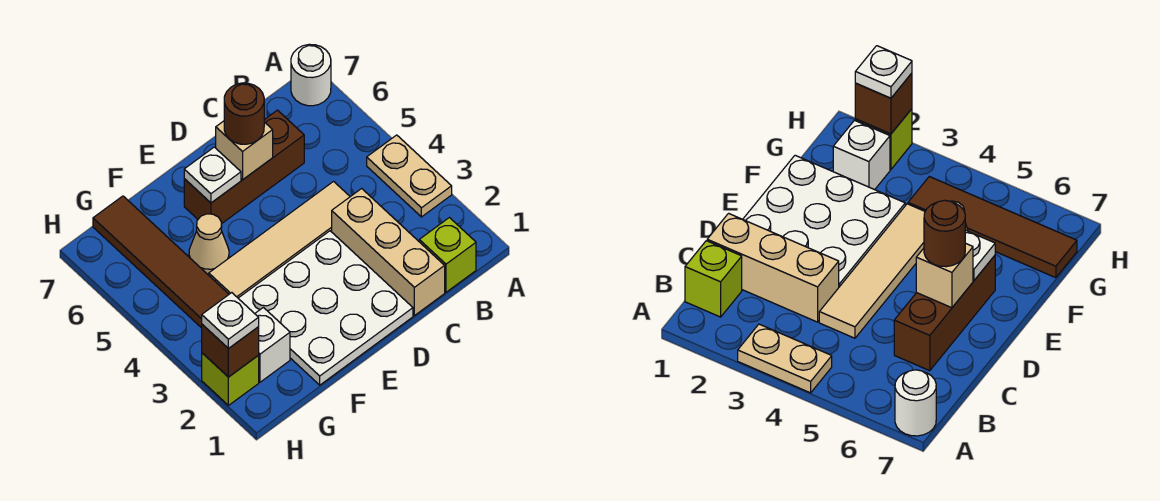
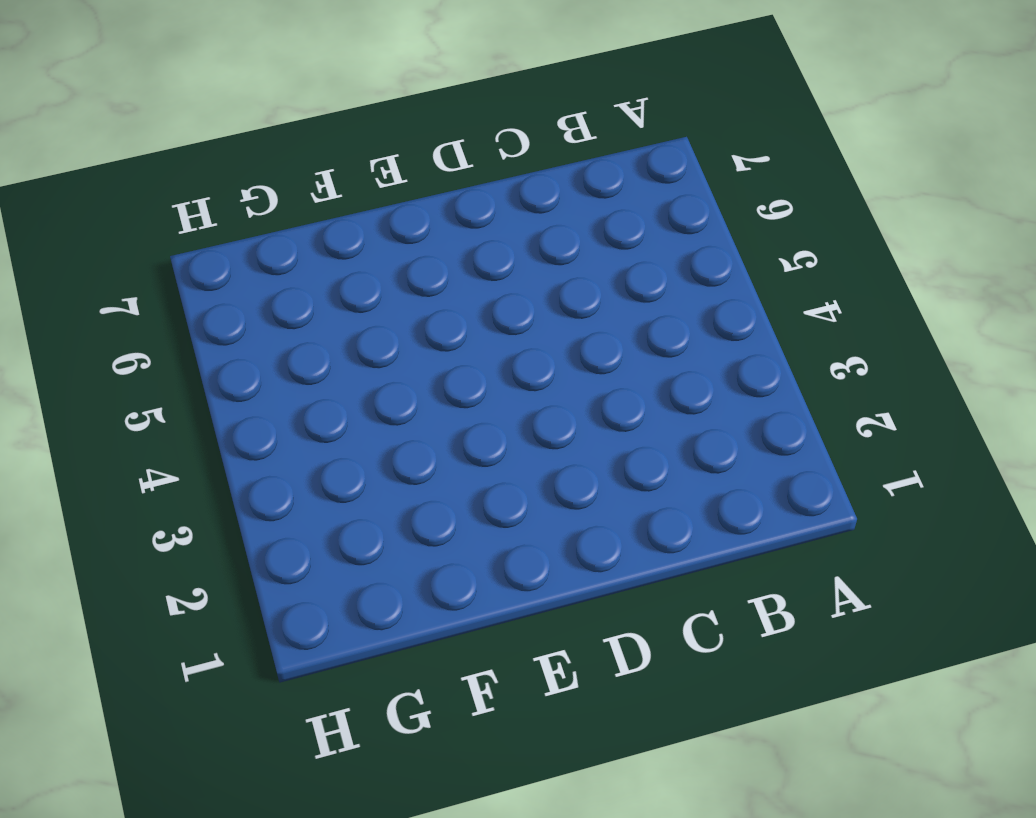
none -> tan plate A3:A4 level 1
none -> white round brick A7 level 1
none -> lime brick B1 level 1

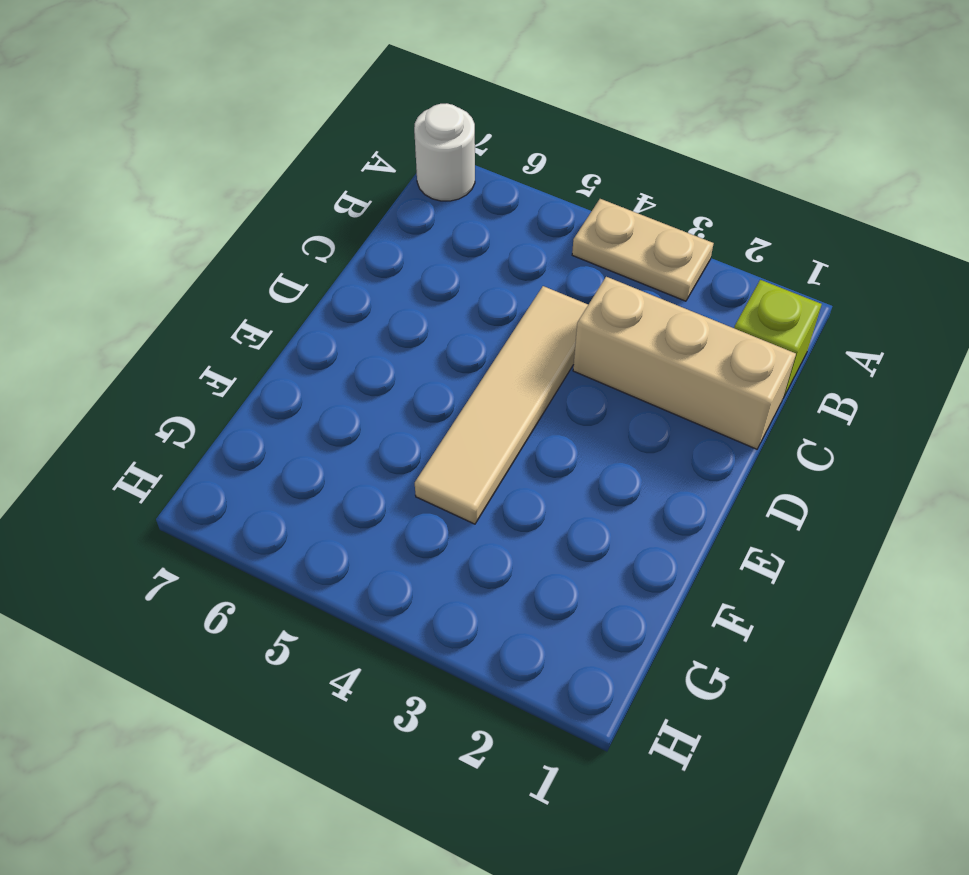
none -> brown brick C6:E6 level 1
none -> white plate D1:F3 level 1
none -> tan cone F5 level 1

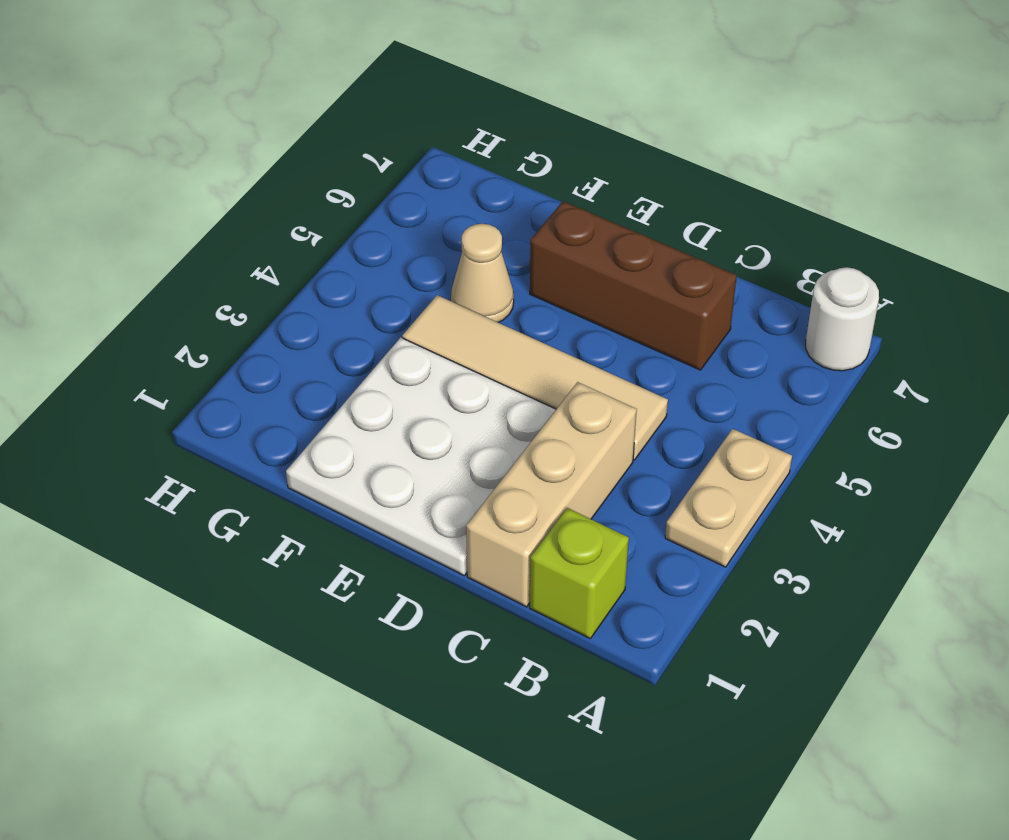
none -> white brick G2 level 1
none -> brown tile G4:G7 level 1
none -> lime brick H2 level 1

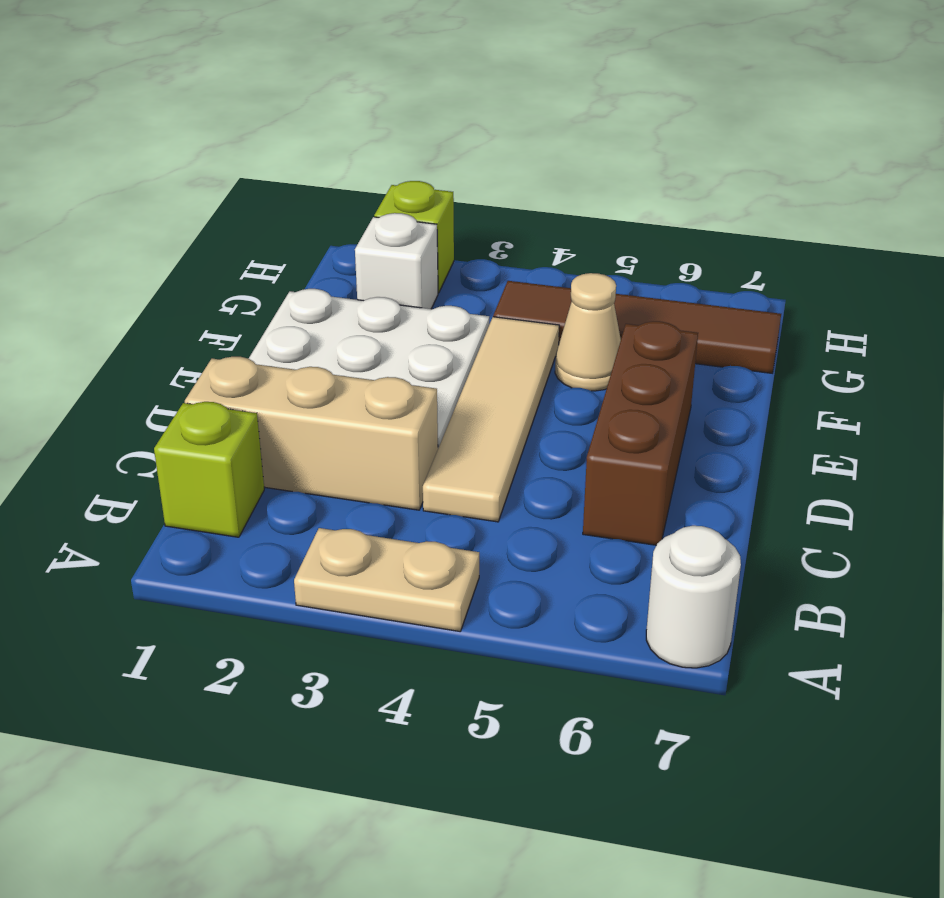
none -> tan brick D6 level 2
none -> white plate E6 level 2
none -> brown brick H2 level 2

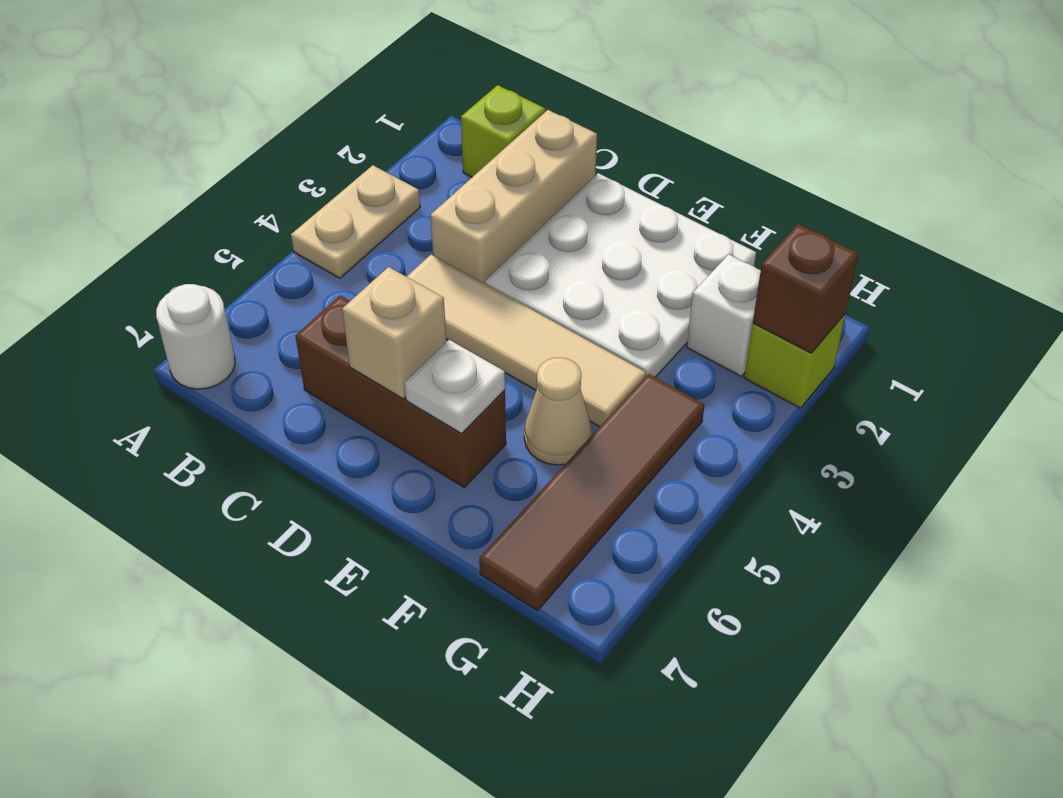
none -> brown round brick D6 level 3
none -> white plate H2 level 3

